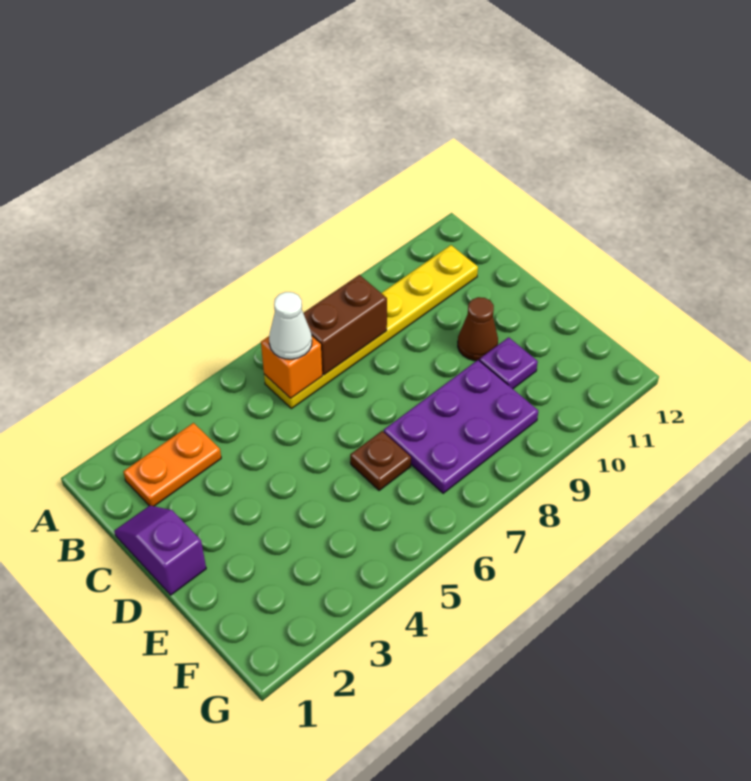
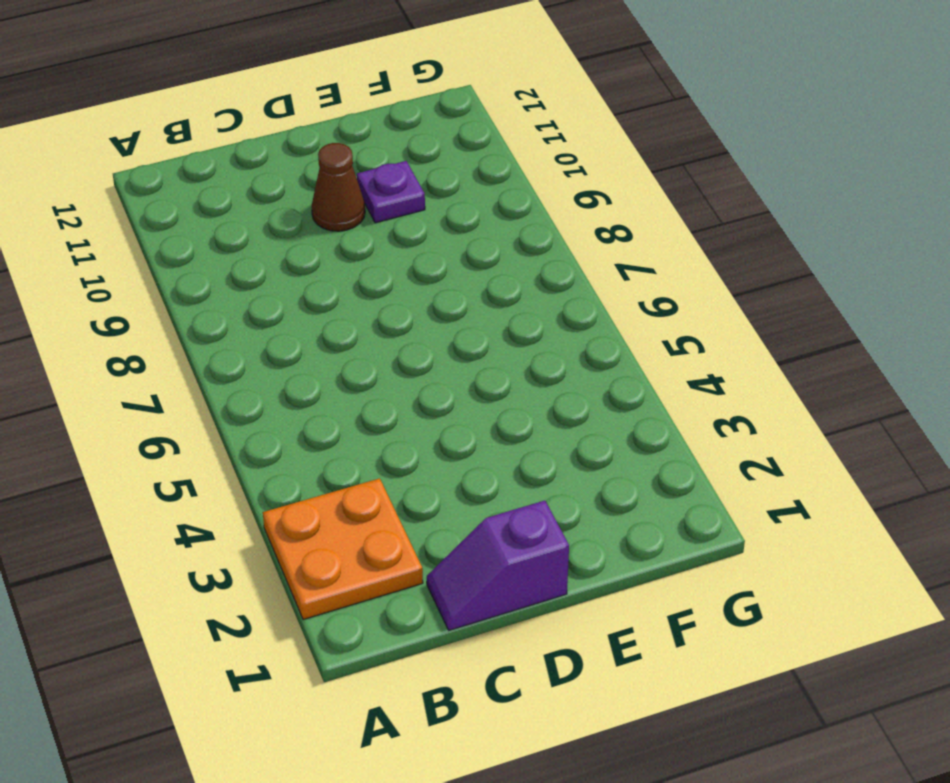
orange plate A2:B3 level 1 -> orange plate B2:B3 level 1
none -> yellow plate B6:B11 level 1
none -> brown plate E6 level 1

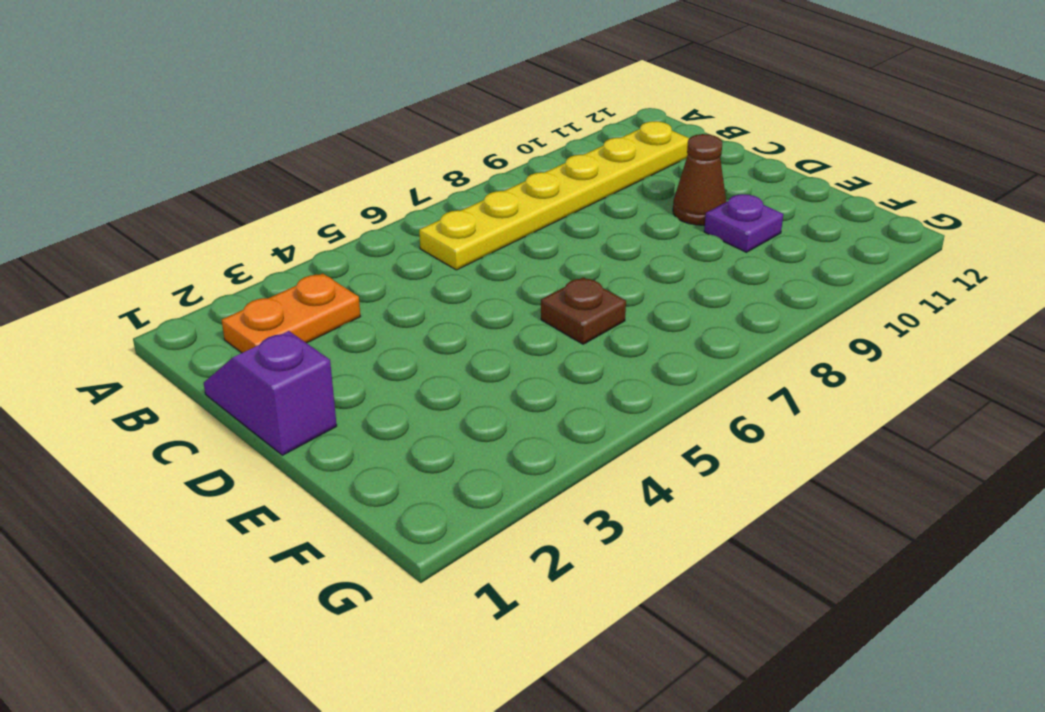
none -> purple plate E7:F9 level 1
none -> orange brick B6 level 2

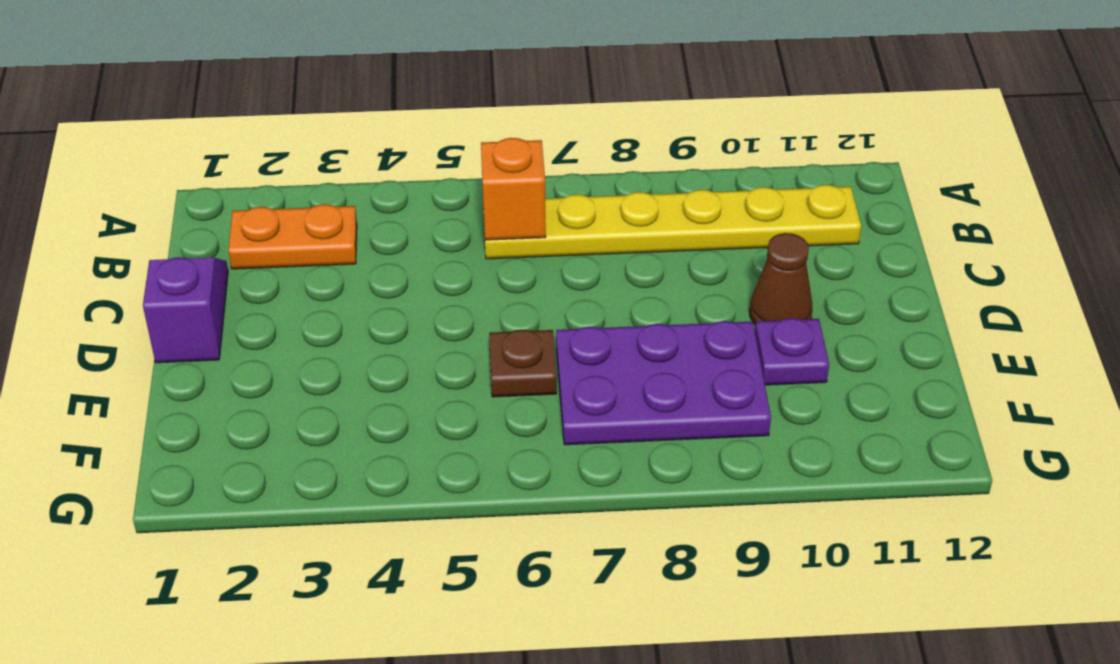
none -> brown brick B7:B8 level 2
none -> white cone B6 level 3

